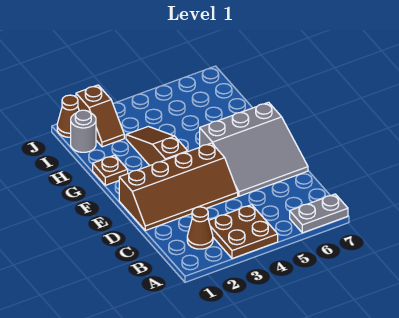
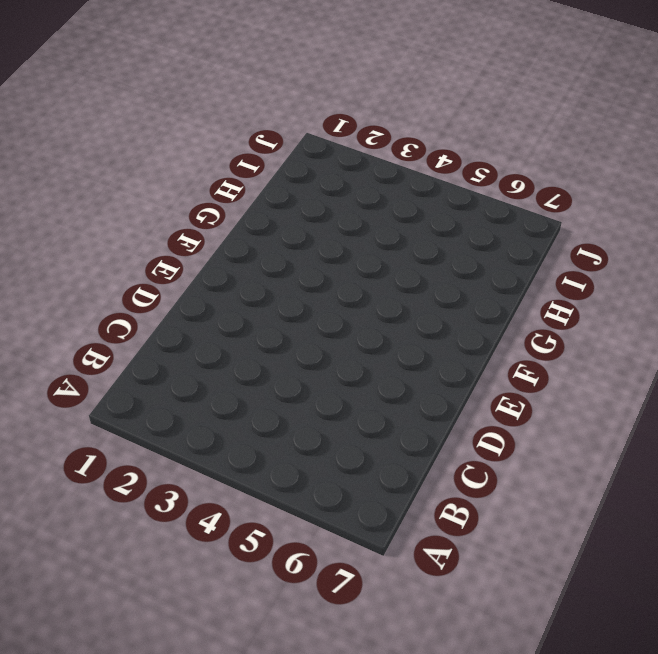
none -> brown plate A3:B4 level 1
none -> grey plate A6:A7 level 1

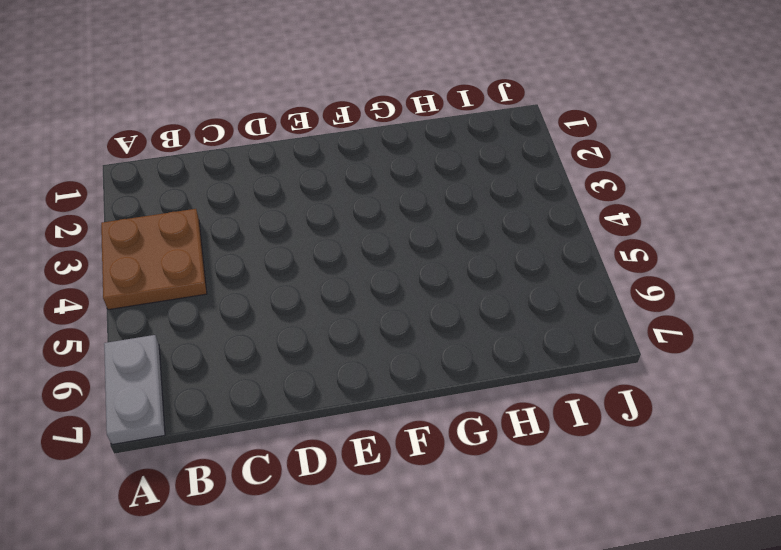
none -> brown cone B2 level 1
none -> brown slope D1:E4 level 1 top E

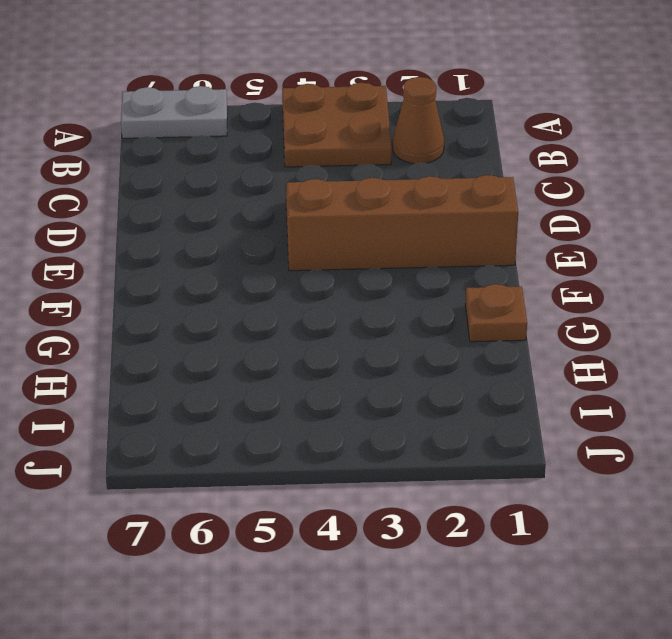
none -> grey slope D5:F7 level 1 top F
none -> brown slope F3:H3 level 1 top F

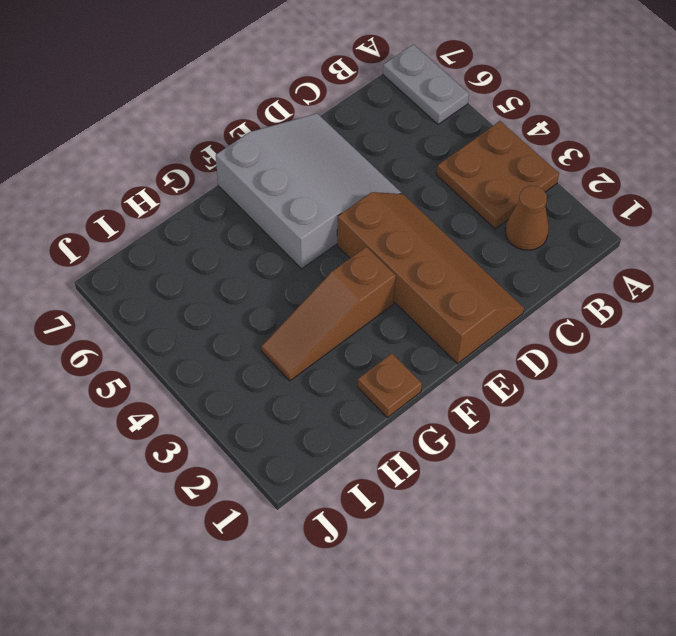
none -> grey round brick I1 level 1
none -> brown slope I2:J2 level 1 top J

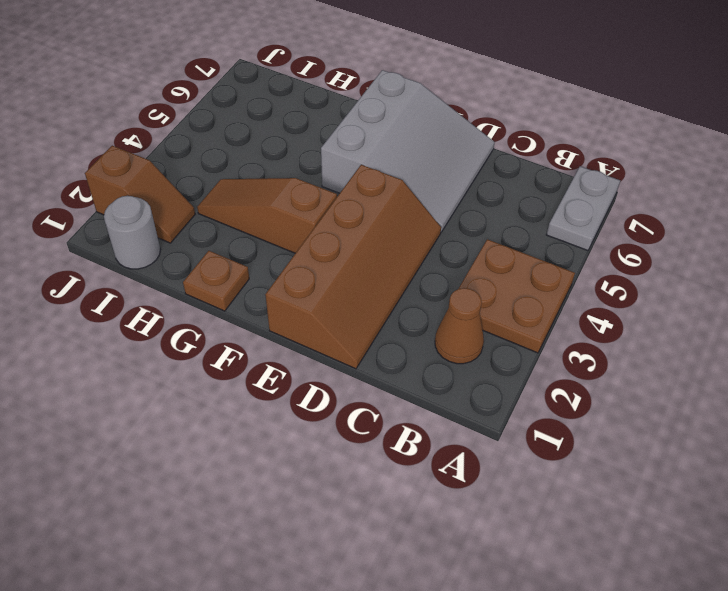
none -> brown cone J1 level 1

